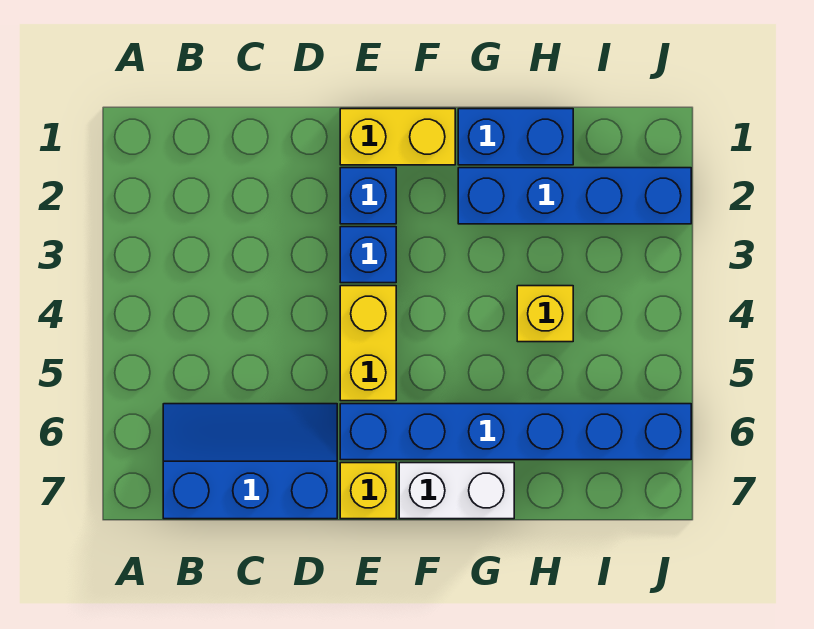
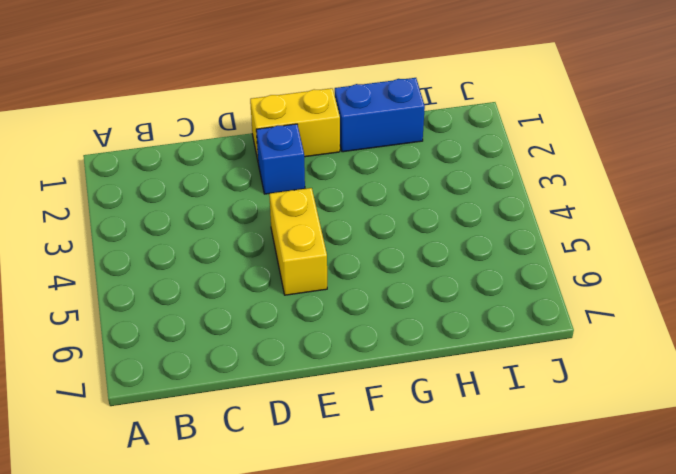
none -> blue slope B6:D7 level 1 top 7
none -> blue brick E3 level 1

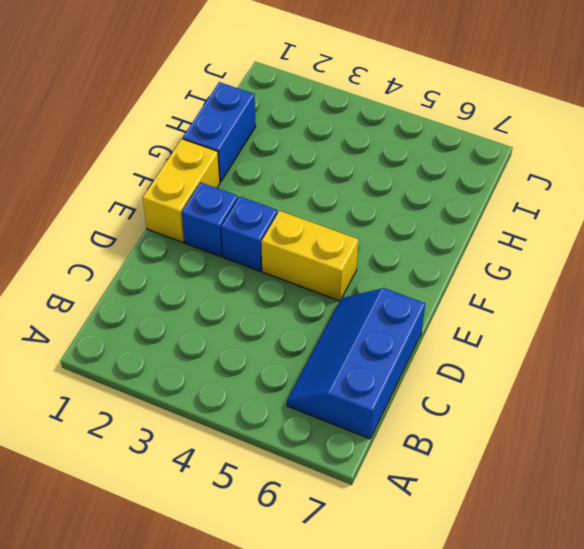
none -> blue brick E6:J6 level 1
none -> yellow brick E7 level 1

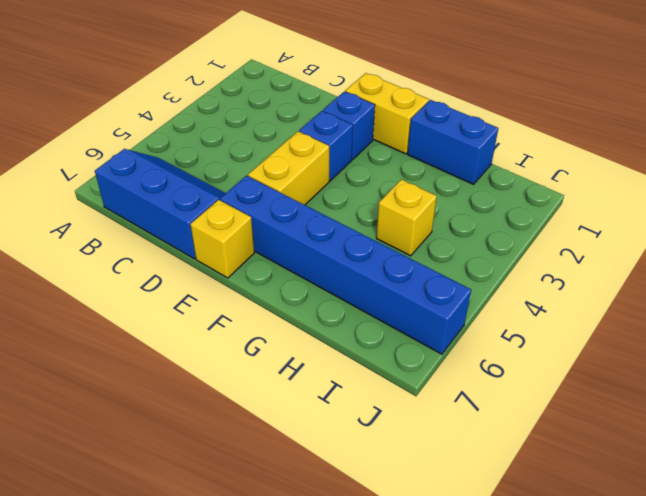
none -> white brick F7:G7 level 1
none -> blue brick G2:J2 level 1

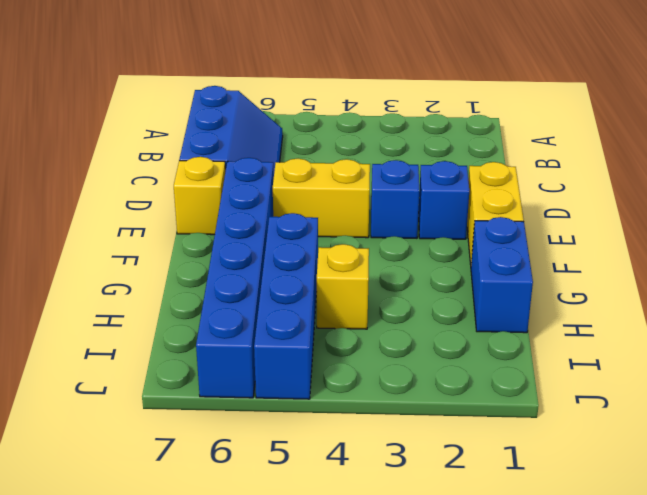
blue brick G5:J5 level 1 -> blue brick G2:J2 level 1
none -> white brick F7:G7 level 1

